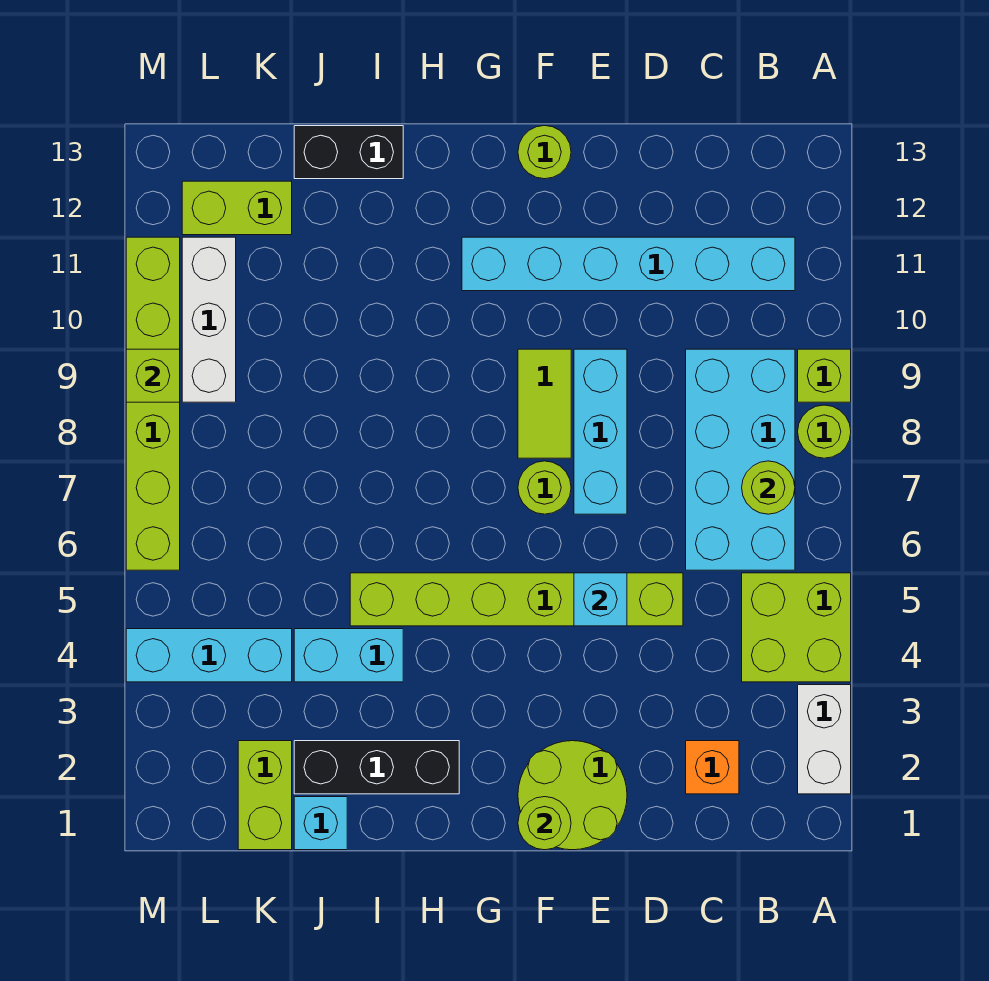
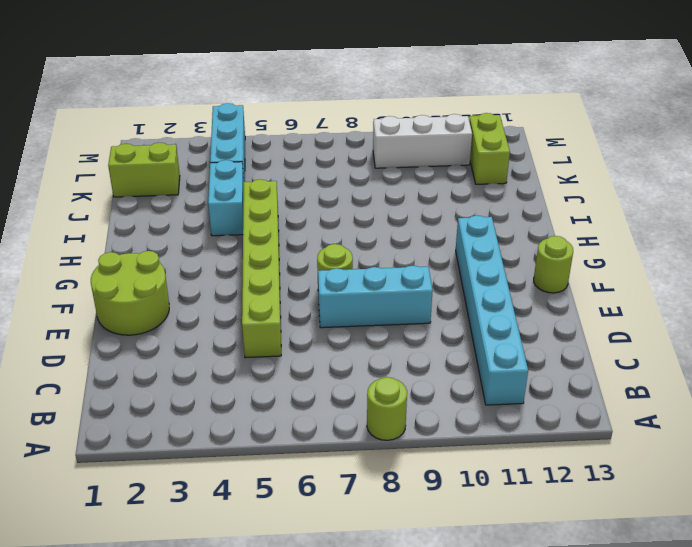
none -> white brick A2:A3 level 1
none -> lime brick A4:B5 level 1
none -> lime brick A9 level 1

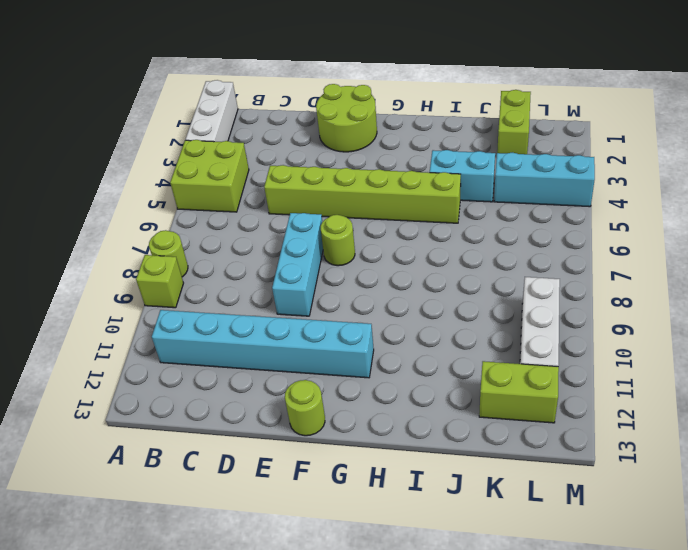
white brick A1:A3 level 1 -> white brick A2:A3 level 1
none -> cyan brick B6:C9 level 1
none -> orange brick C2 level 1
none -> lime tile F8:F9 level 1

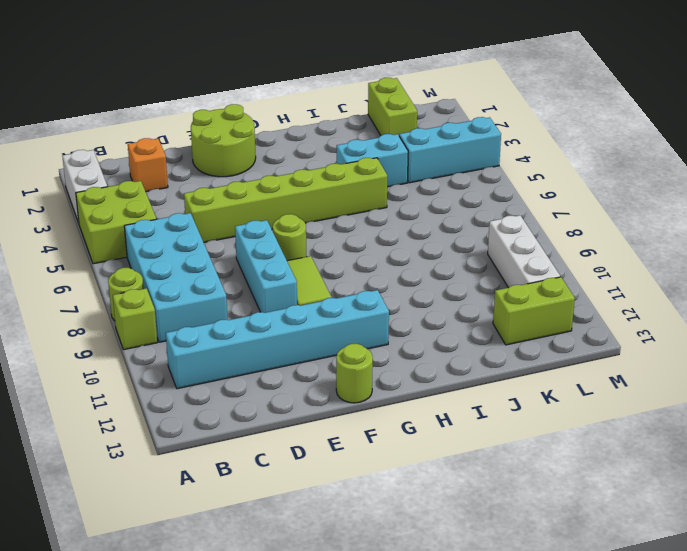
none -> black brick H2:J2 level 1
none -> black brick I13:J13 level 1
none -> cyan brick J1 level 1

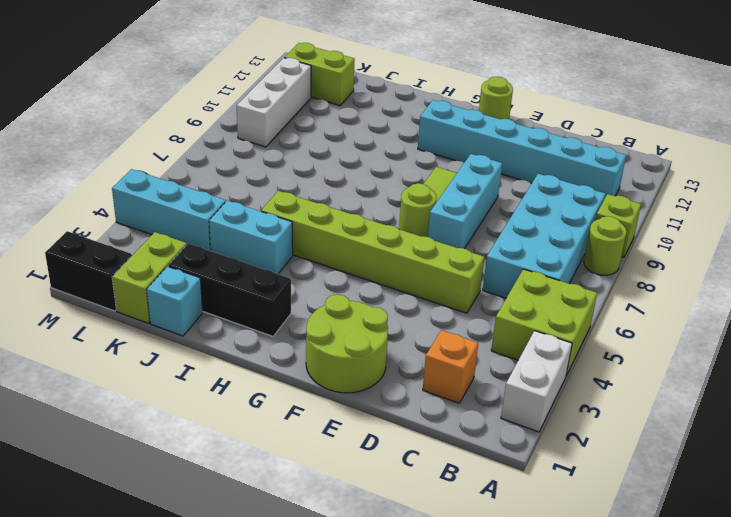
black brick L1:M1 level 1 -> black brick I13:J13 level 1
none -> lime brick M6:M11 level 1
none -> lime round brick B7 level 2
none -> cyan brick E5 level 2

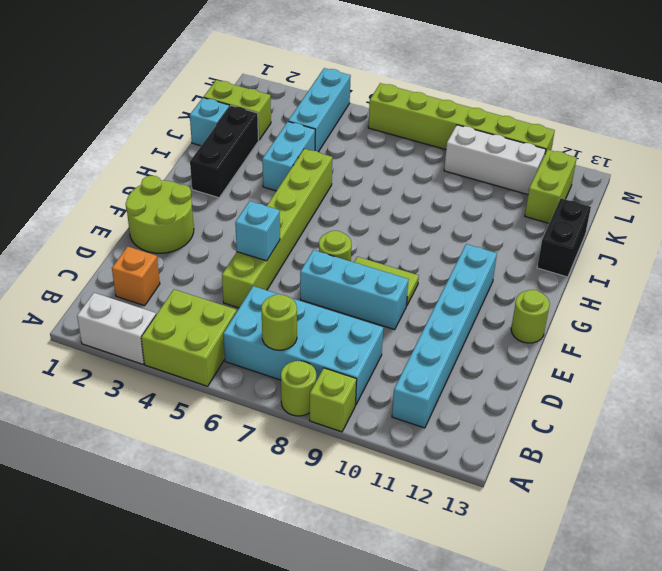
none -> lime round brick F1 level 2
none -> lime brick M9 level 2

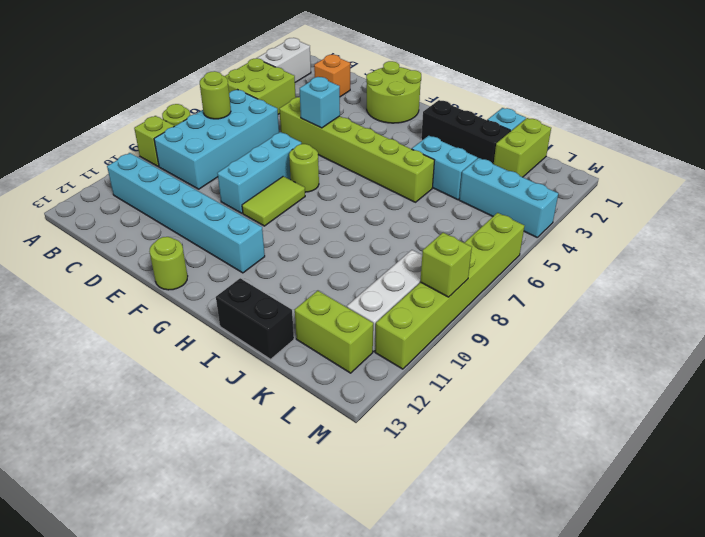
none -> lime round brick F1 level 2

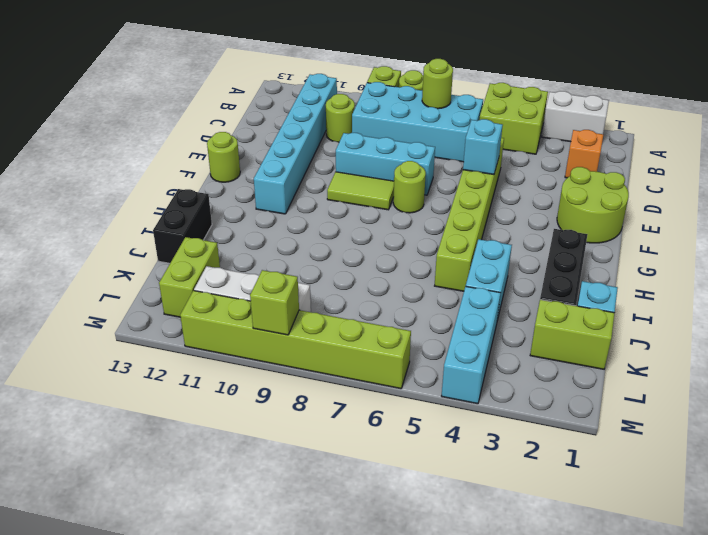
lime round brick C10 level 1 -> lime round brick F1 level 2

